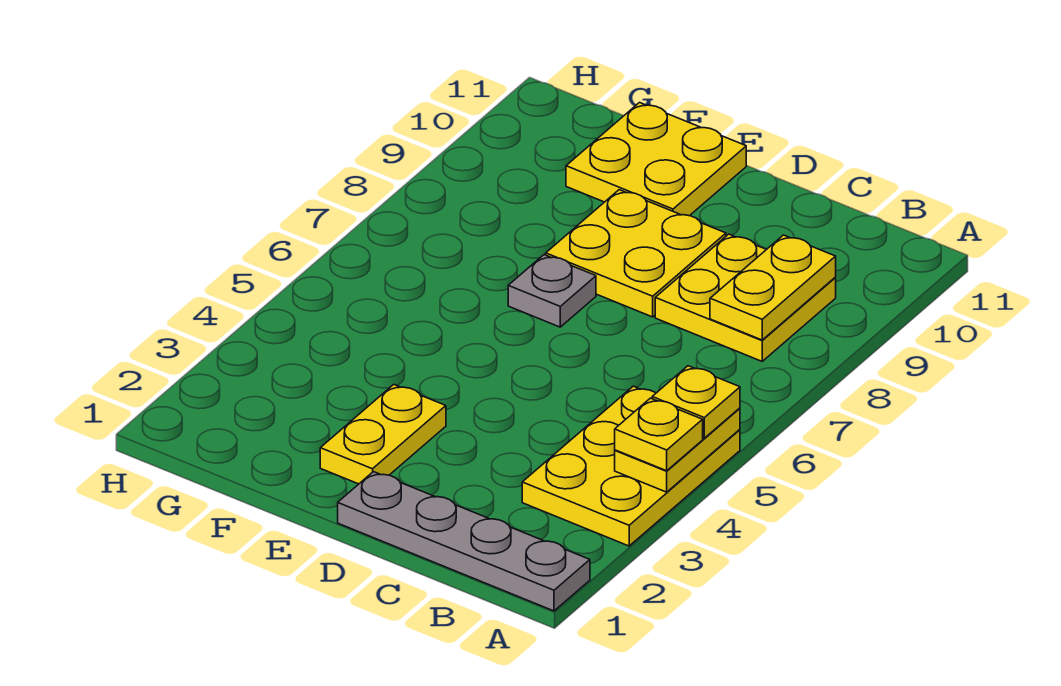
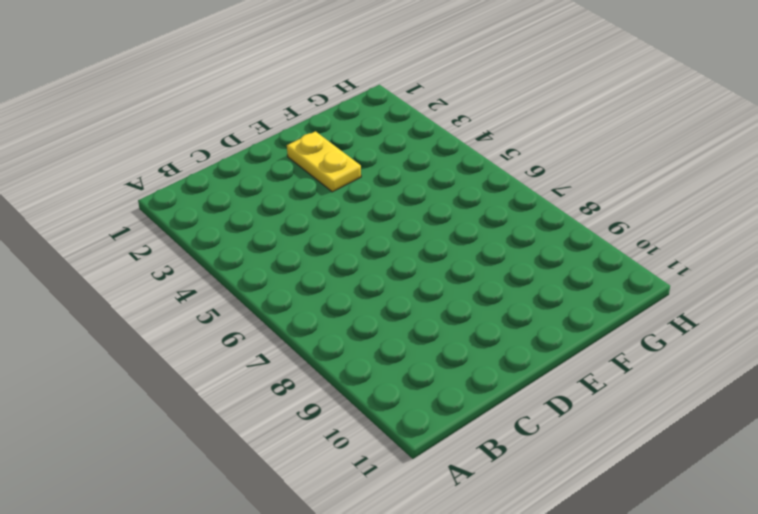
none -> grey plate A1:D1 level 1
none -> yellow plate A3:B5 level 1

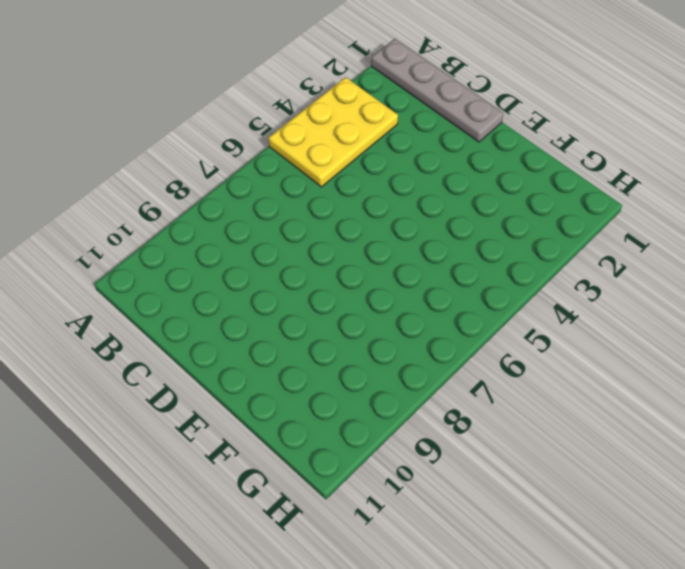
none -> yellow plate B8:C9 level 1
none -> yellow plate D8:E9 level 1

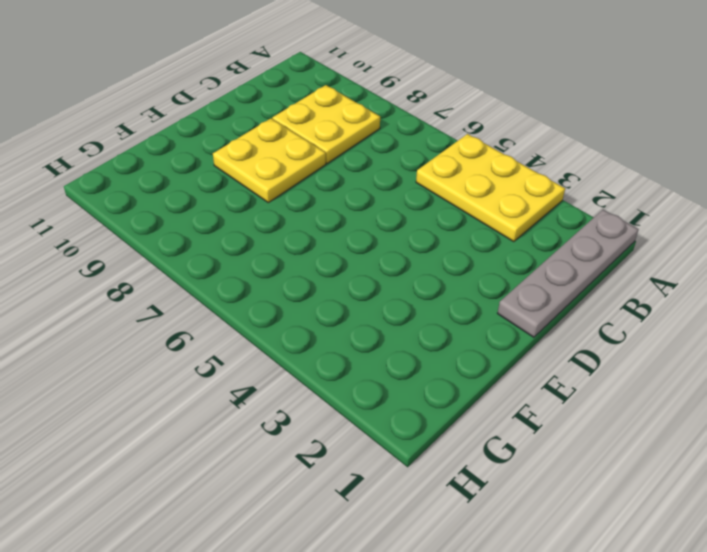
none -> yellow plate E2:E3 level 1
none -> grey plate E7 level 1

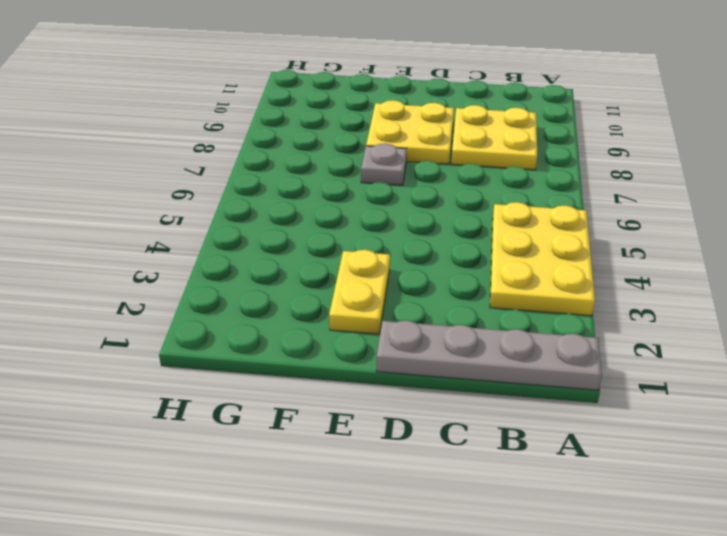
none -> yellow plate E10:F11 level 1
none -> yellow plate A4:A5 level 2

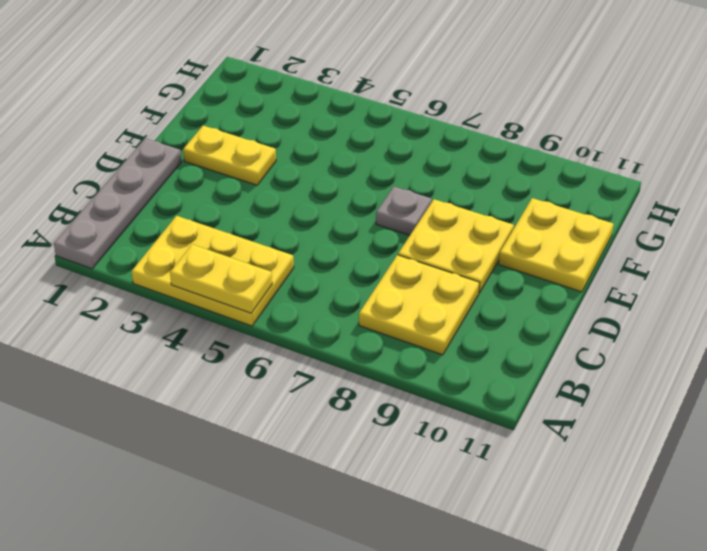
none -> yellow plate B8:B9 level 2
none -> yellow plate A4 level 3

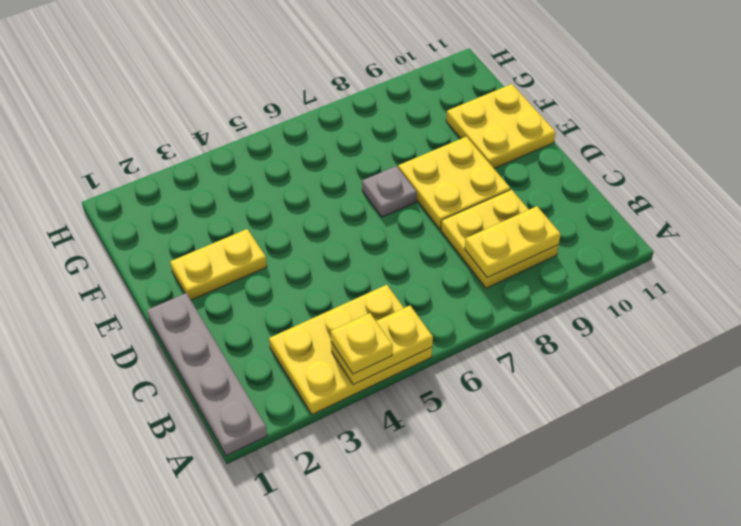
none -> yellow plate A5 level 3

